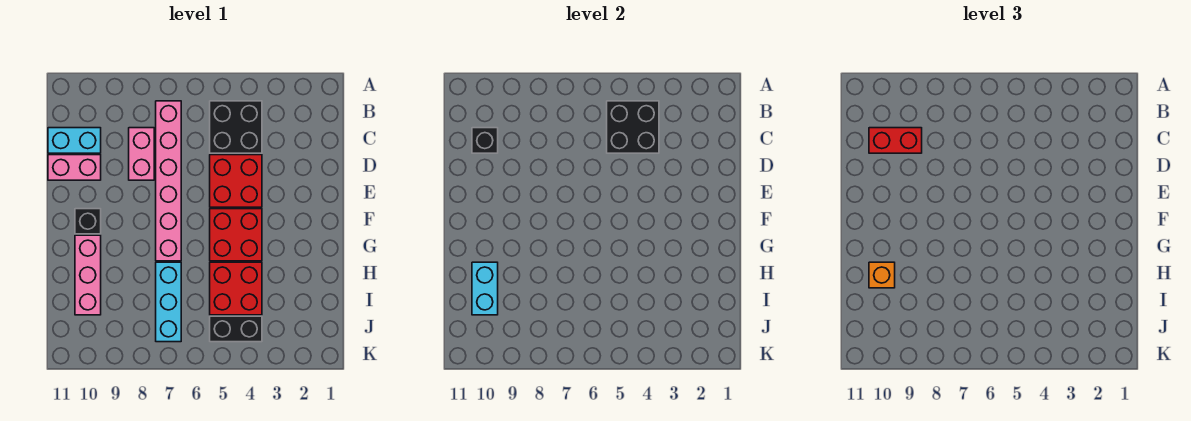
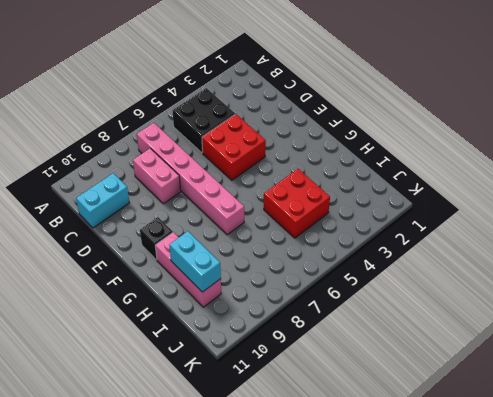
none -> pink brick D10:D11 level 1
none -> red brick F4:G5 level 1
none -> cyan brick H7:J7 level 1

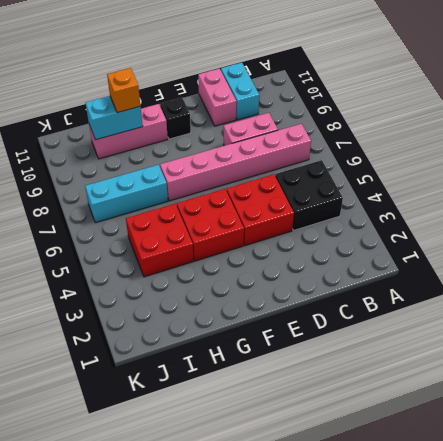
none -> black brick J4:J5 level 1
none -> black brick B4:C5 level 2
none -> black brick C10 level 2

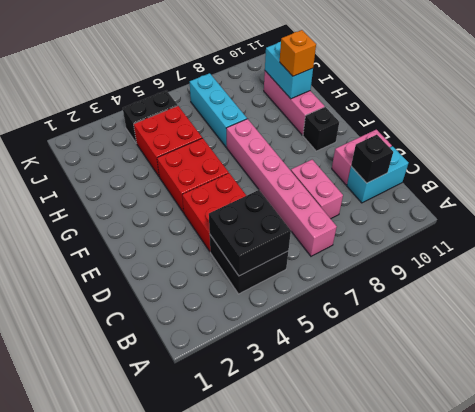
none -> red brick C9:C10 level 3

